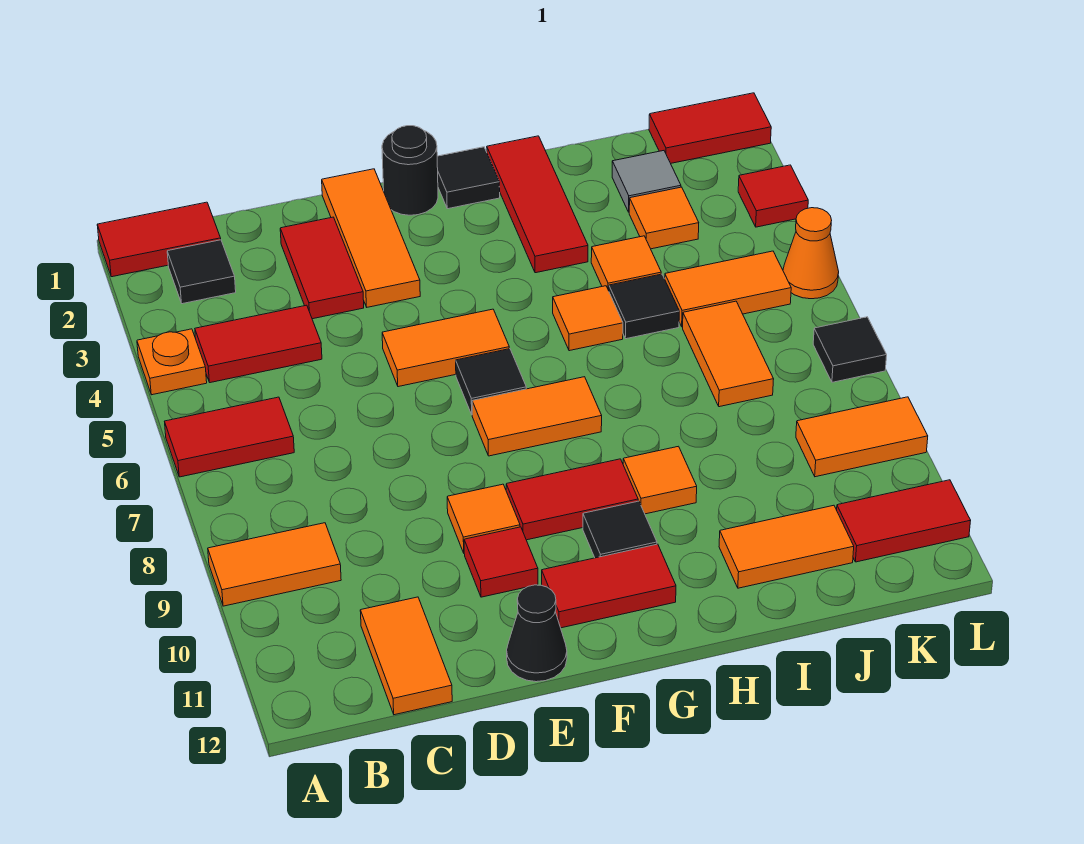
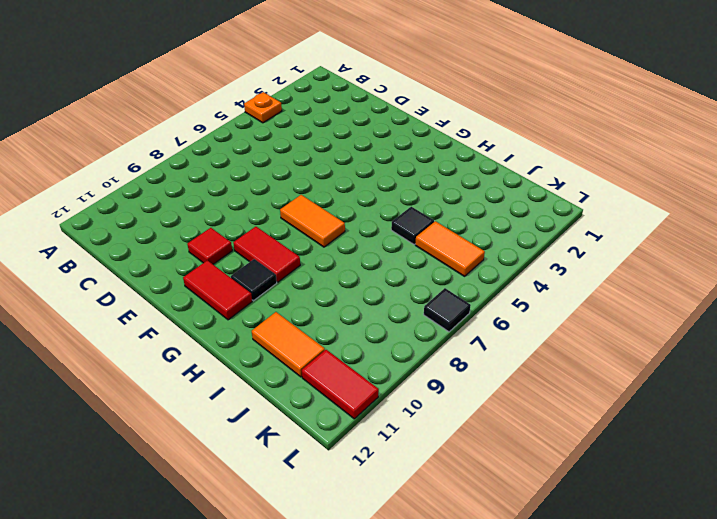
none -> red tile A1:B1 level 1
none -> red tile A6:B6 level 1
none -> orange tile A9:B9 level 1
none -> black tile B2 level 1

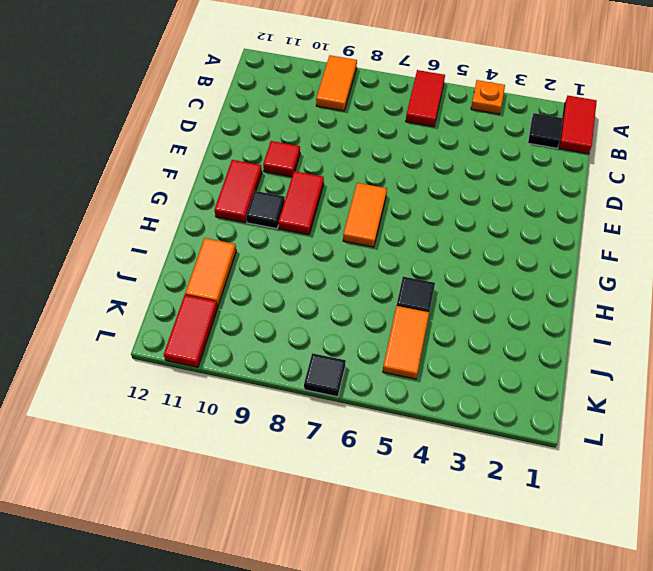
none -> red tile B4:C4 level 1
none -> orange tile C11:C12 level 1
none -> red tile D2:D3 level 1
none -> orange tile E1:E3 level 1

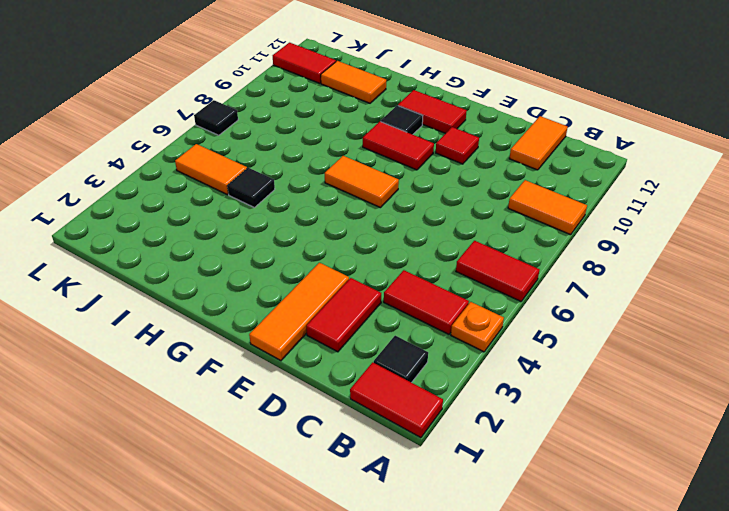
none -> orange tile E5:F5 level 1
none -> orange tile E9 level 1
none -> black cone E12 level 1
none -> black round brick F1 level 1

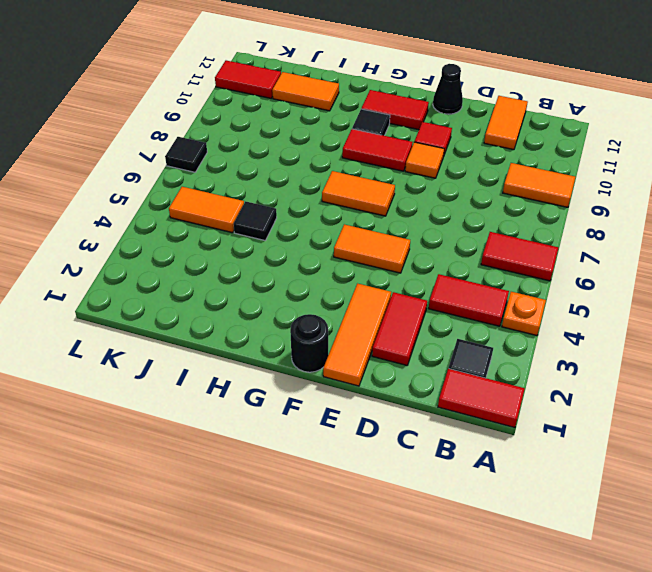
none -> black tile F6 level 1
none -> black tile G1 level 1
none -> red tile H1:H3 level 1
none -> orange tile H5 level 1

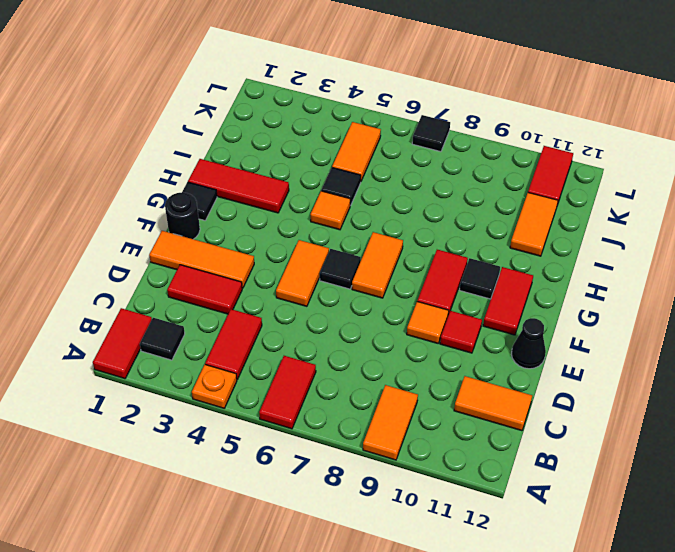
none -> orange tile H9 level 1
none -> orange tile I4 level 1
none -> grey tile J2 level 1
none -> orange tile J3 level 1

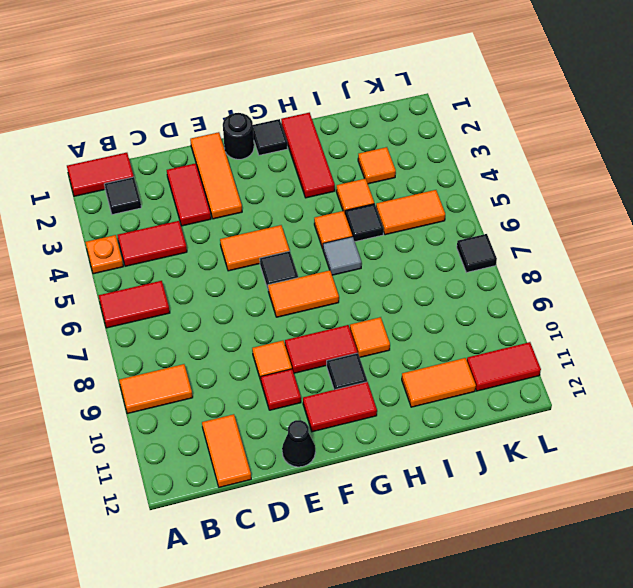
grey tile H6 level 1 -> grey tile J2 level 1
none -> orange tile J6:J7 level 1
none -> red tile K1:L1 level 1
none -> orange tile K9:L9 level 1
none -> red tile L3 level 1

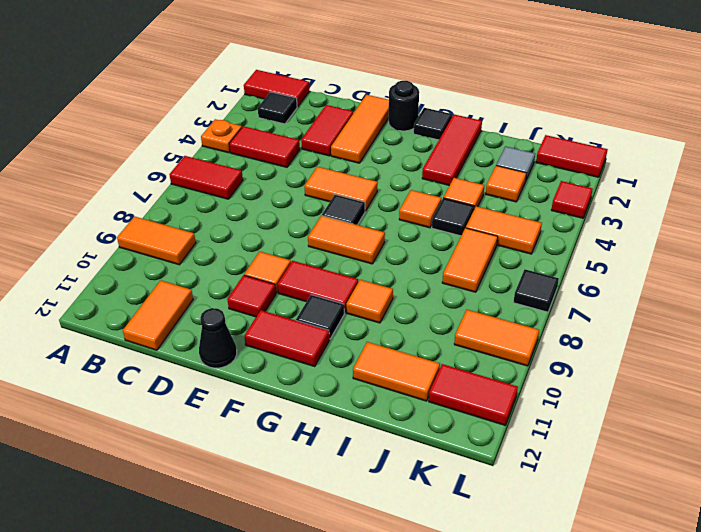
none -> orange cone L5 level 1

